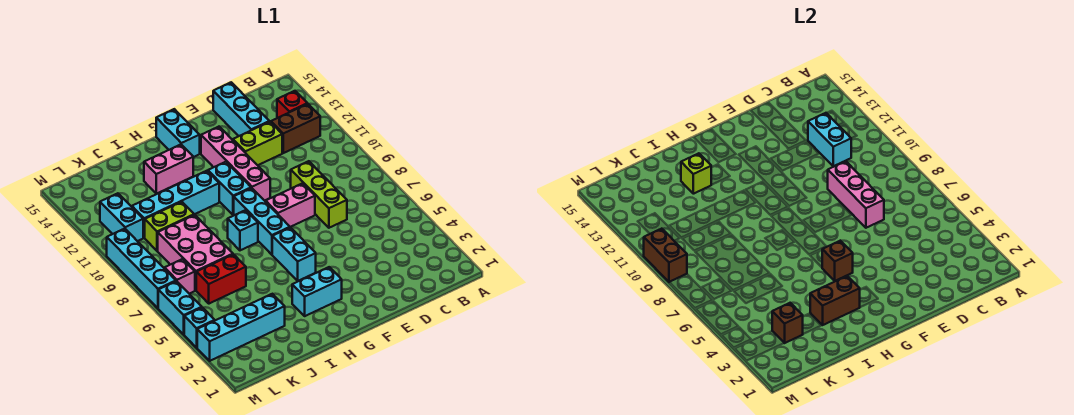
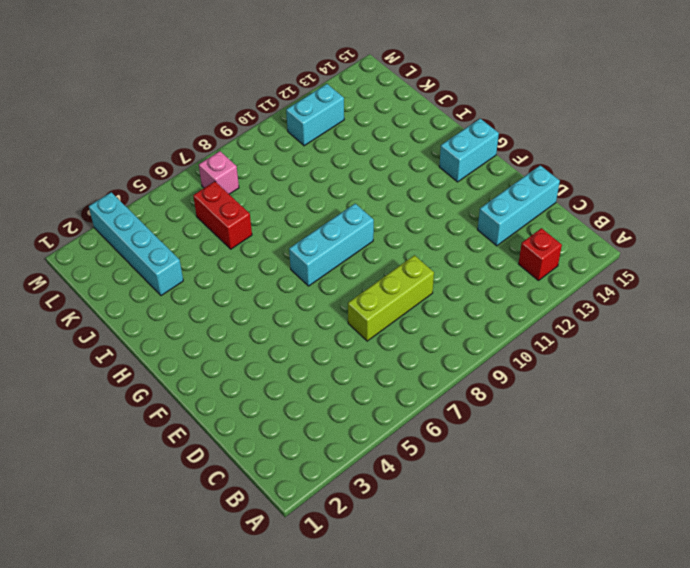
none -> brown brick B12:C12 level 1
none -> lime brick D12:E12 level 1
none -> pink brick E8:F8 level 1
none -> pink brick F10:F13 level 1

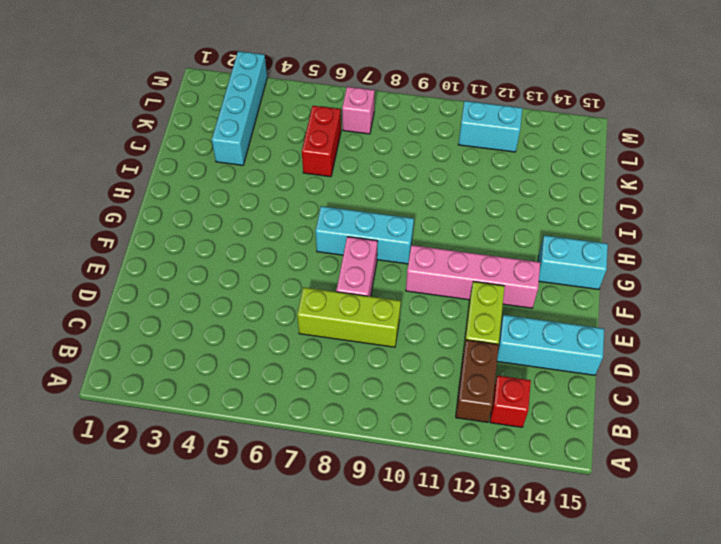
none -> cyan brick G3:H3 level 1
none -> cyan brick G5:G6 level 1
none -> cyan brick G10:G11 level 1
none -> cyan brick H8 level 1

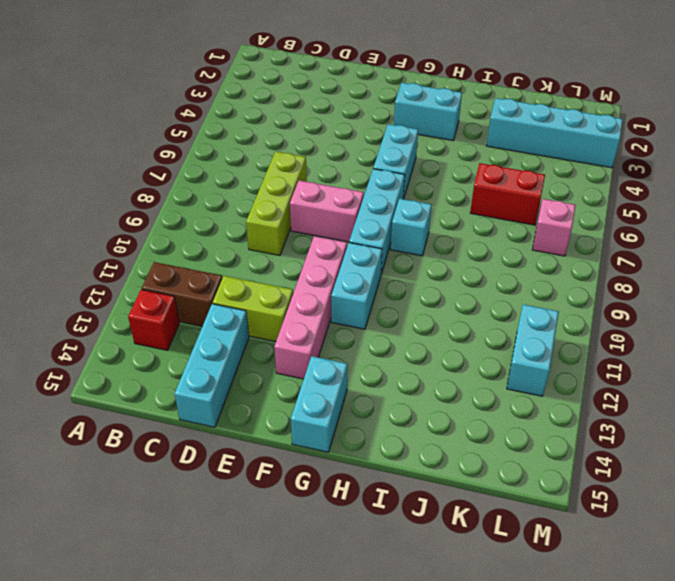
none -> cyan brick H11:K11 level 1
none -> pink brick H13:I13 level 1
none -> pink brick J7:K9 level 1
none -> lime brick J10:K10 level 1

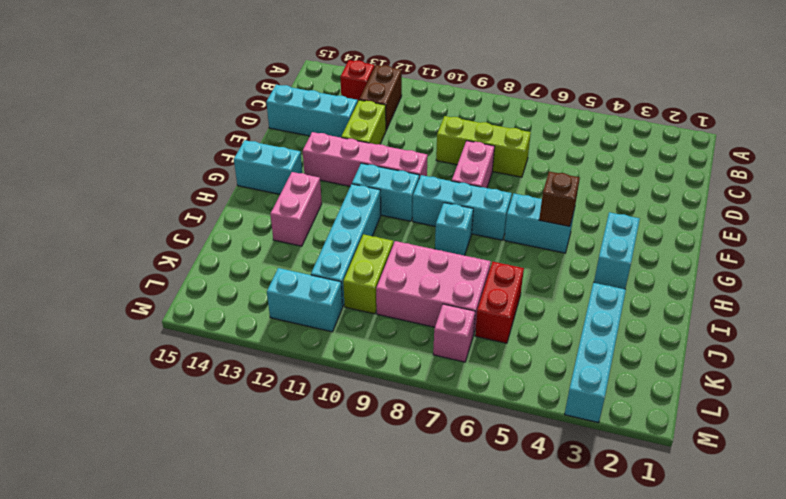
none -> cyan brick M4 level 1
none -> cyan brick M5:M6 level 1
none -> cyan brick M7:M10 level 1
none -> cyan brick C11:C12 level 2

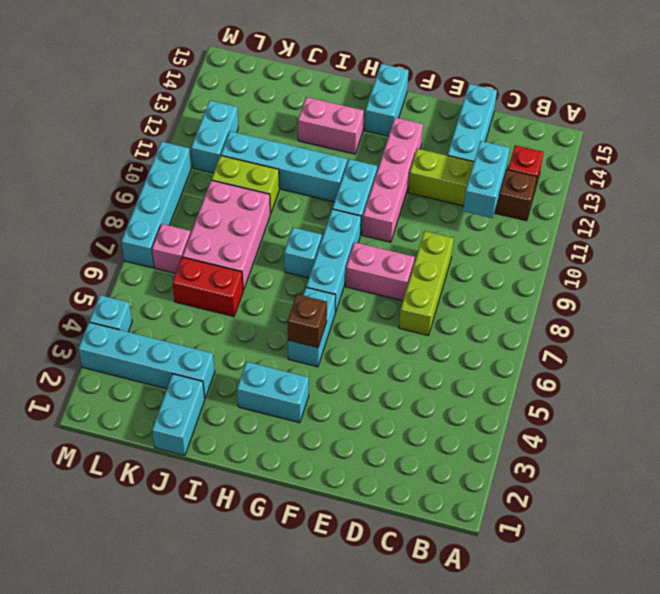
cyan brick J1:J2 level 1 -> cyan brick M5:M6 level 1
none -> pink brick D7:D9 level 2
none -> brown brick H3:I3 level 2
none -> lime brick I13 level 2
none -> brown brick K3 level 2

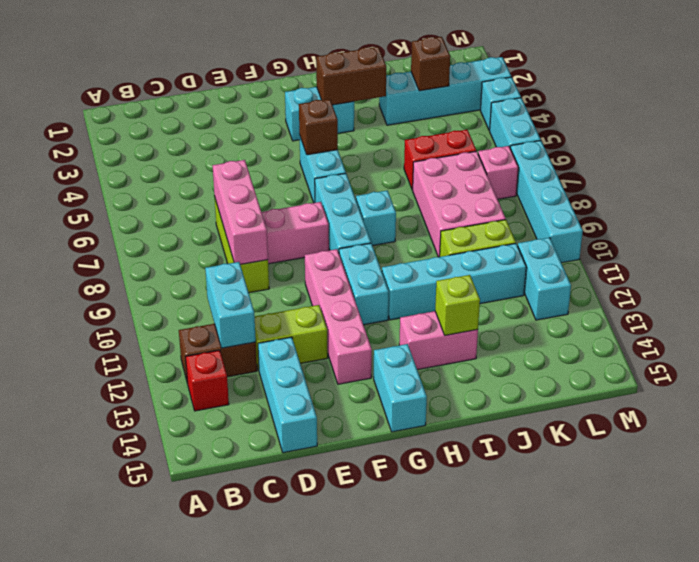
none -> brown brick M9:M10 level 2

